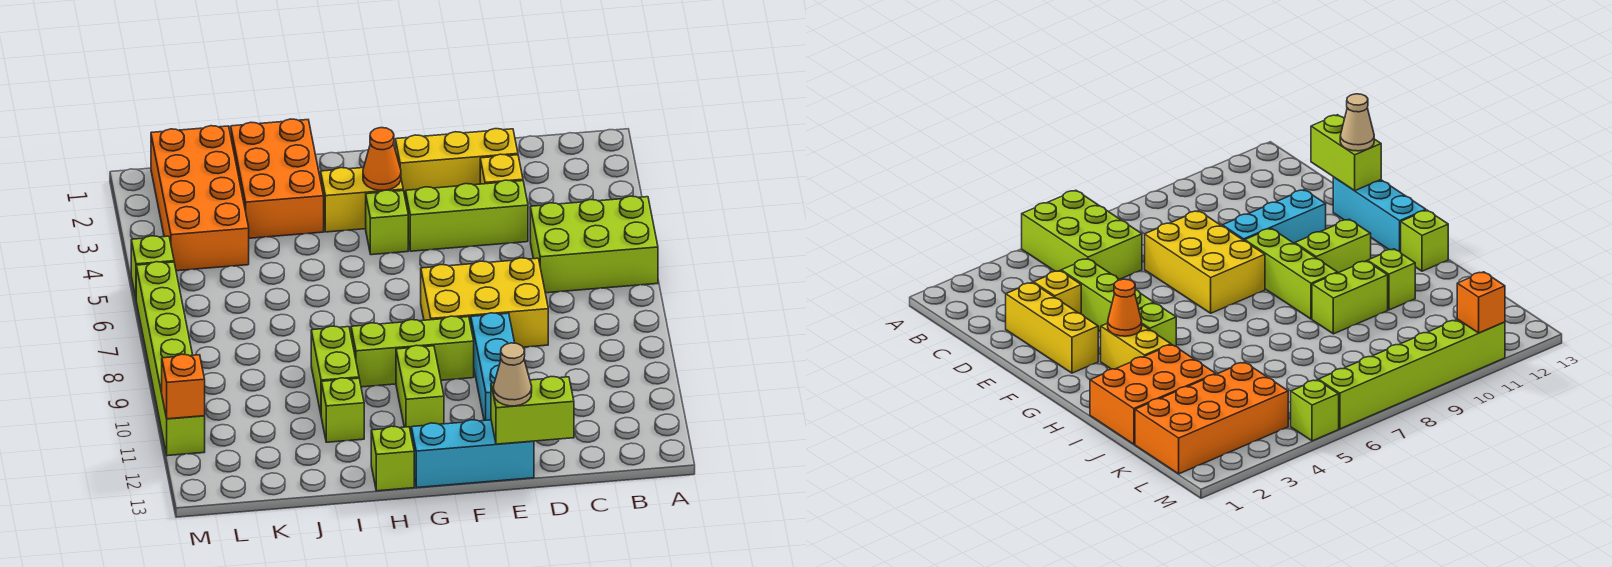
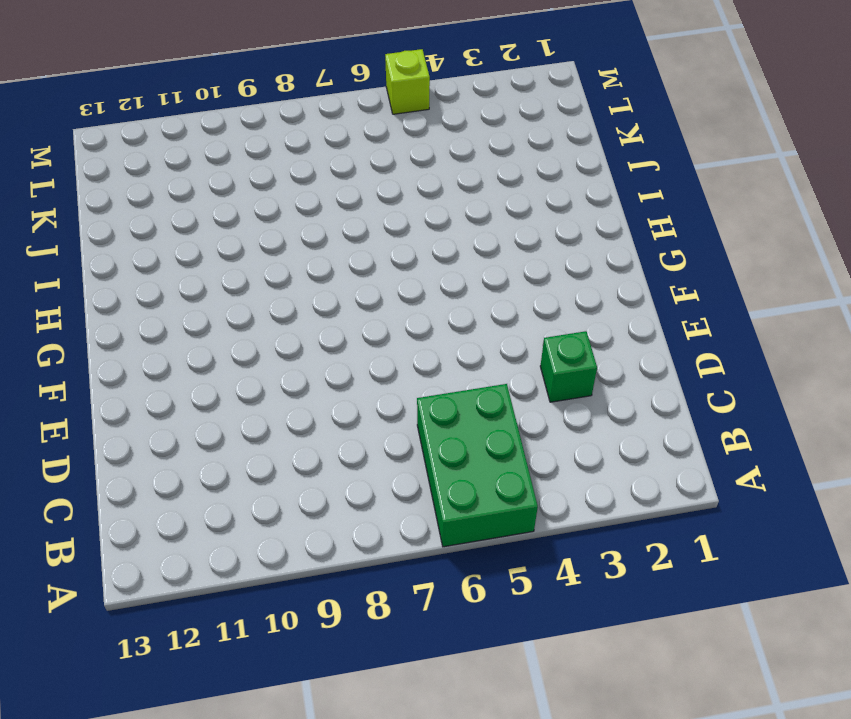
green brick A5:C6 level 1 -> lime brick A5:C6 level 1
green brick D3 level 1 -> yellow brick D3 level 1
none -> yellow brick D2:F2 level 1
none -> lime brick D4:F4 level 1
none -> yellow brick D7:F8 level 1

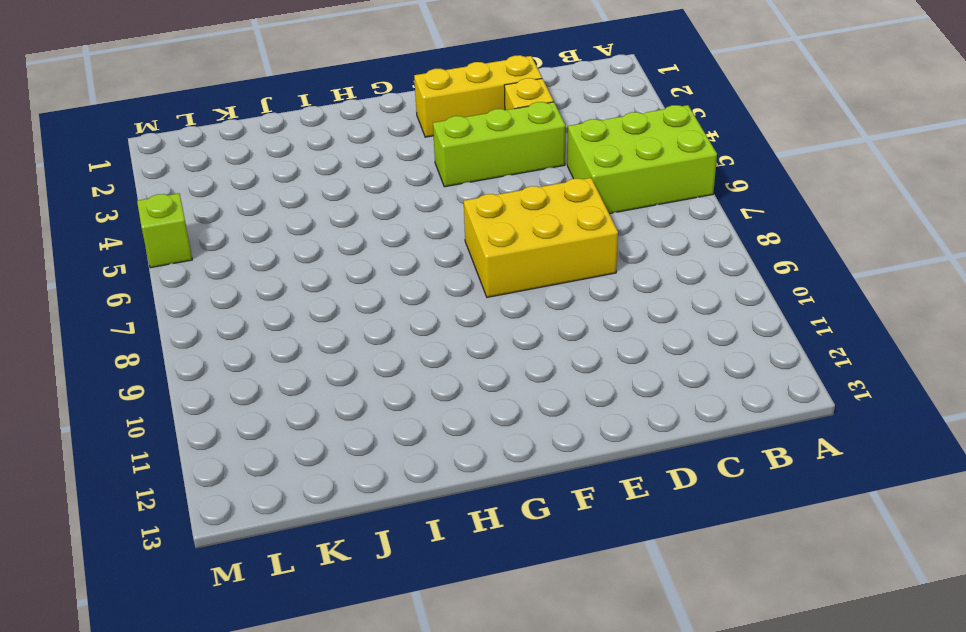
none -> cyan brick E9:E11 level 1
none -> cyan brick E13:G13 level 1
none -> lime brick F9:H9 level 1

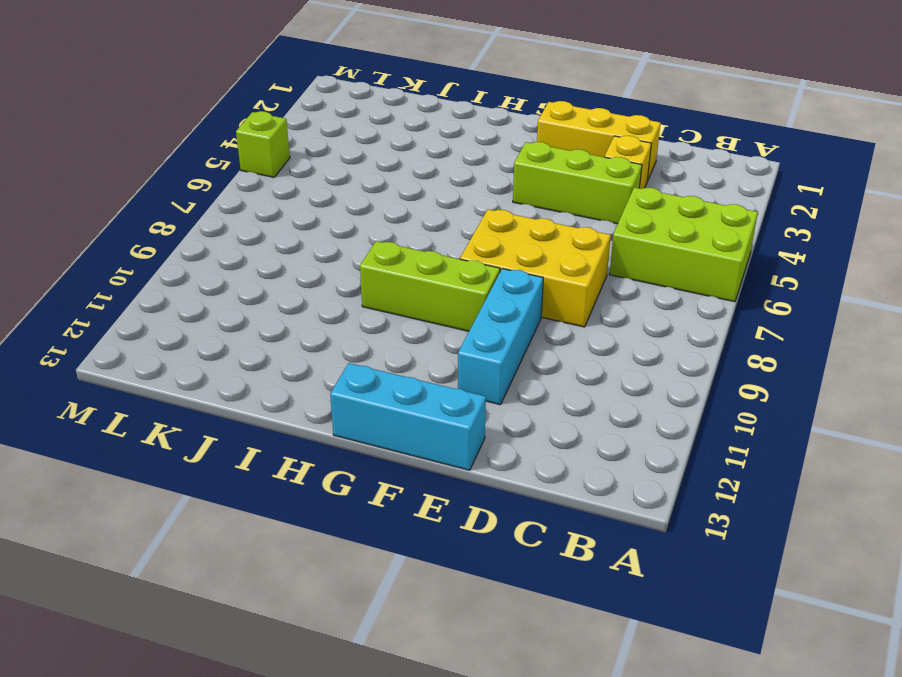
none -> yellow brick G3:H3 level 1
none -> lime brick G4 level 1
none -> lime brick G10:G11 level 1

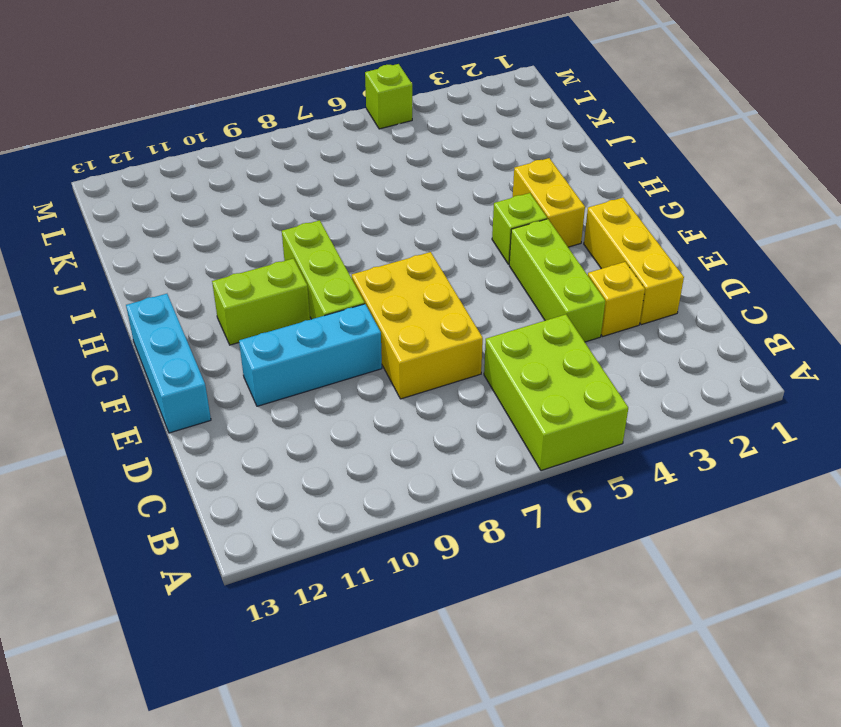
none -> lime brick H13 level 1
none -> orange brick I1:J3 level 1
none -> lime brick I9:I10 level 1

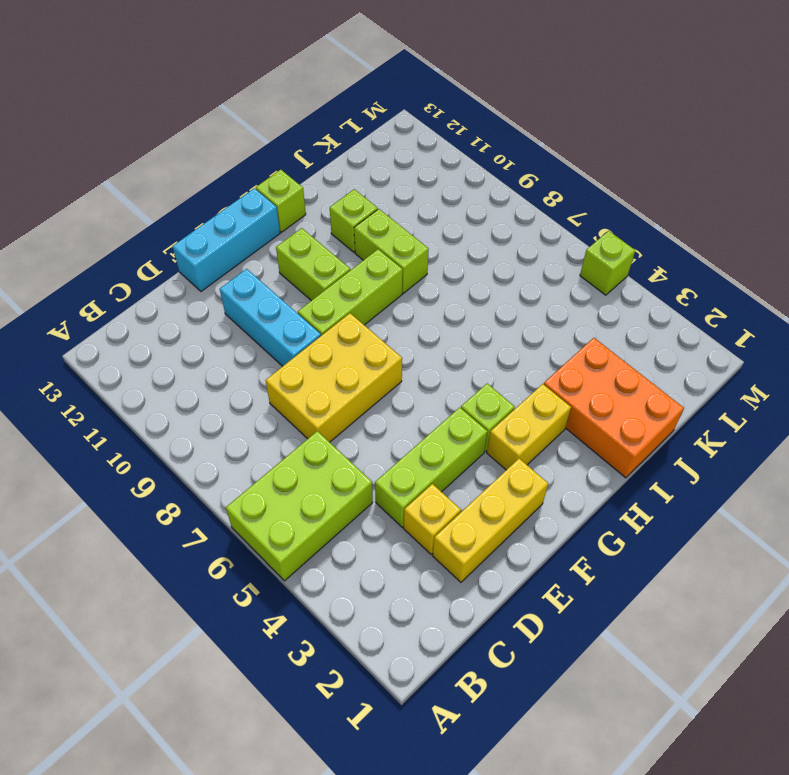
none -> orange brick K1:L4 level 1
none -> lime brick M6:M11 level 1
none -> lime brick D13:E13 level 2

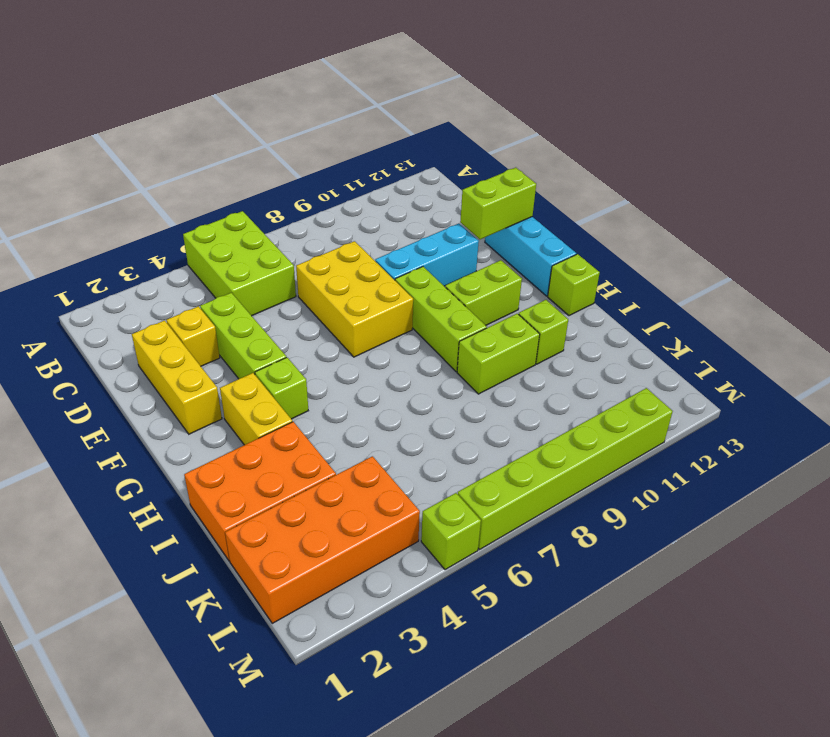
lime brick E12:E13 level 2 -> lime brick D13:E13 level 2
none -> orange cone G3 level 2
none -> orange brick M11 level 2
none -> tan cone E13 level 3

